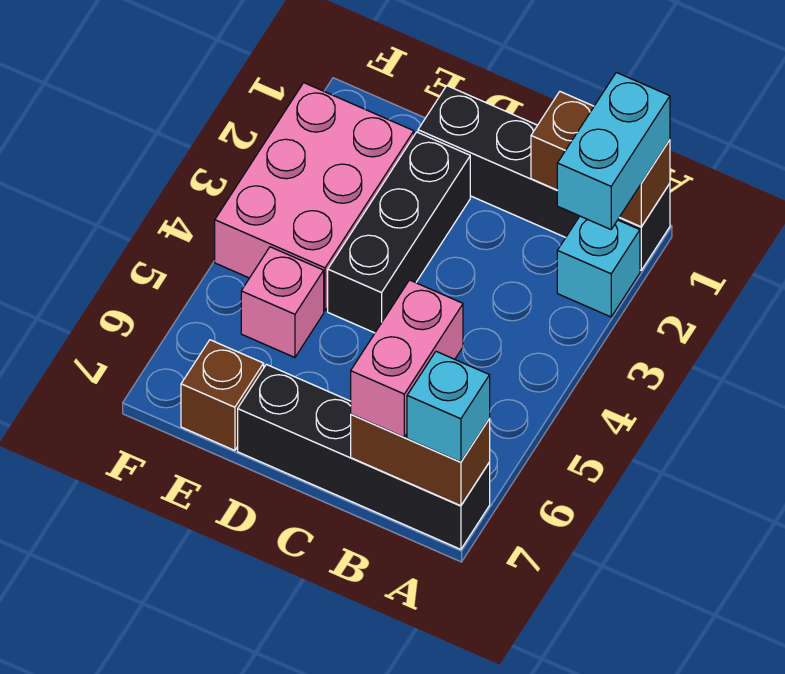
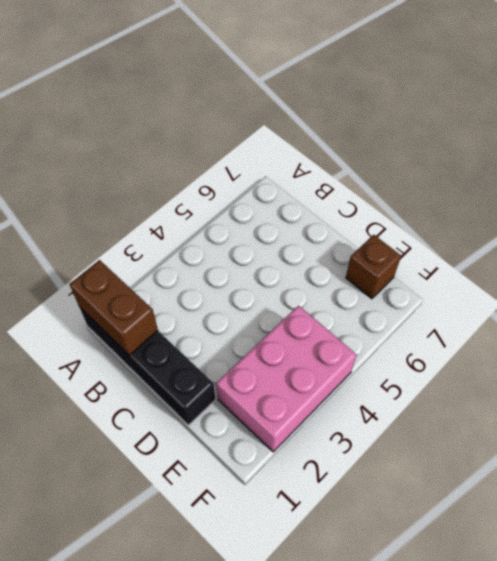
none -> cyan brick A2 level 1
none -> black brick A7:D7 level 1
none -> black brick D2:D4 level 1

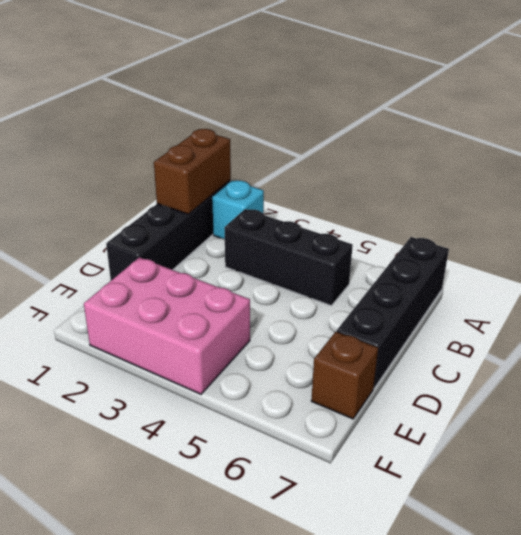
black brick B3:B5 level 1 -> black brick D2:D4 level 1
none -> pink brick E5 level 1
none -> brown brick A7:B7 level 2
none -> cyan brick A1:A2 level 3

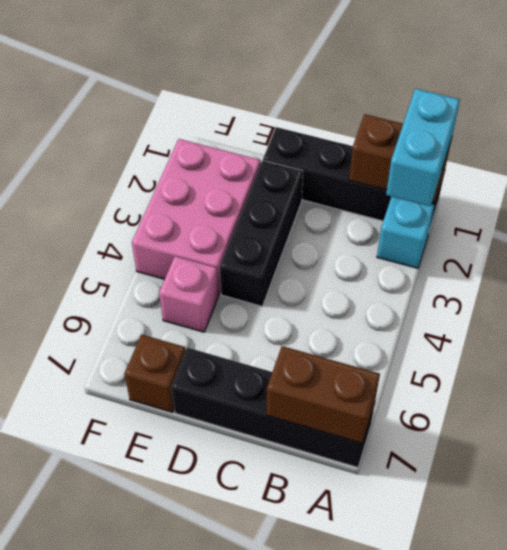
none -> cyan brick A7 level 3
none -> pink brick B6:B7 level 3

